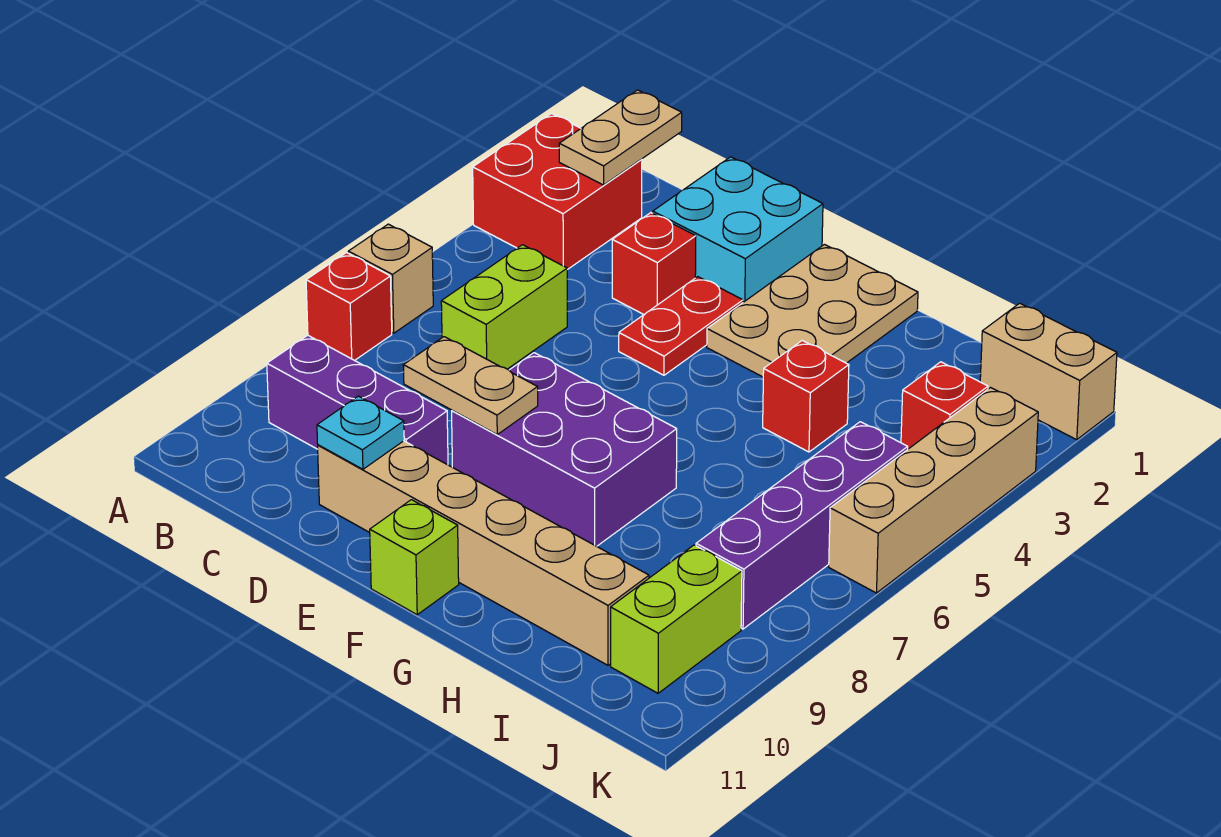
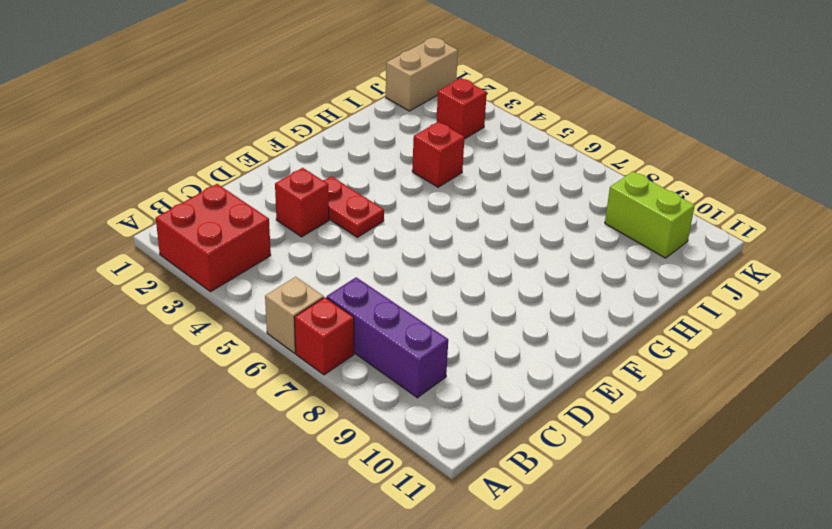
purple brick B7:B9 level 1 -> purple brick B9:D9 level 1
none -> lime brick C5:C6 level 1
none -> cyan brick D1:E2 level 1
none -> tan brick D10:I10 level 1

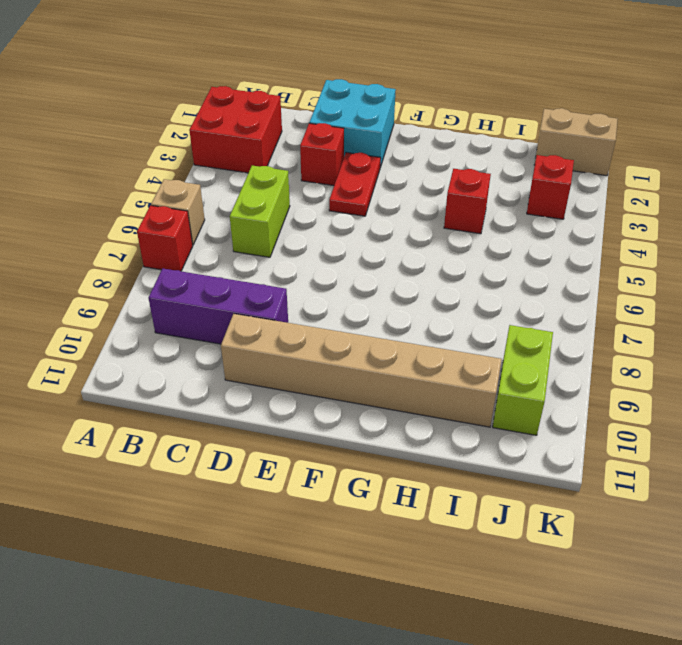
none -> purple brick E7:G8 level 1
none -> tan plate F1:G3 level 1
none -> lime brick F11 level 1

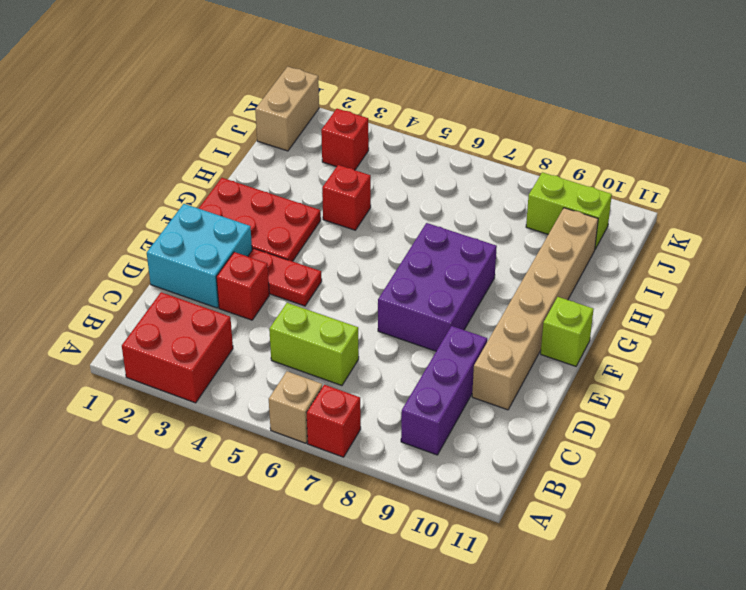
red plate F1:G3 level 1 -> tan plate F1:G3 level 1
none -> purple brick J5:J8 level 1
none -> tan brick K3:K6 level 1
none -> tan plate B1:B2 level 2

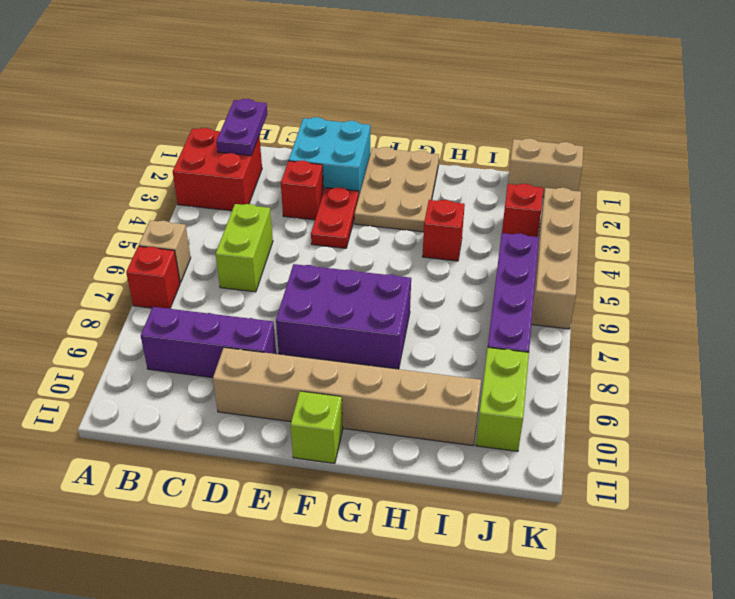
purple plate B1:B2 level 2 -> tan plate B1:B2 level 2
none -> tan plate D8:E8 level 2
none -> cyan plate D10 level 2

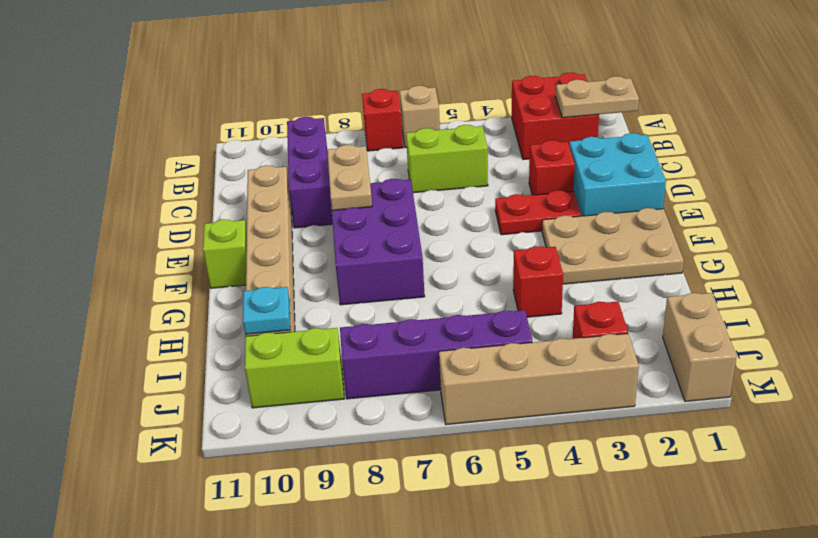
cyan plate I10 level 2 -> cyan plate D10 level 2

